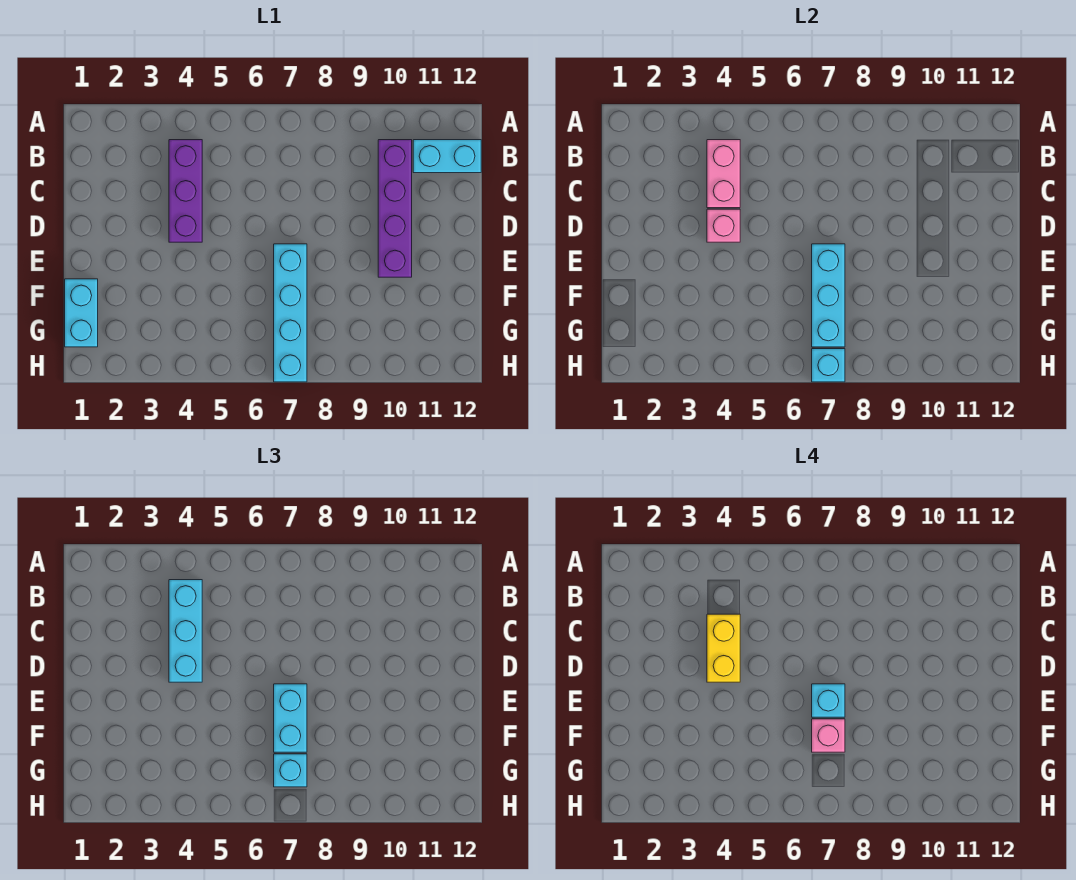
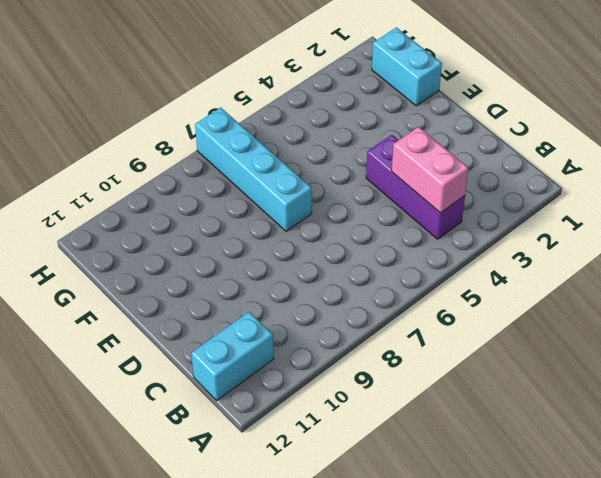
none -> purple brick B10:E10 level 1
none -> pink brick D4 level 2
none -> cyan brick E7:G7 level 2

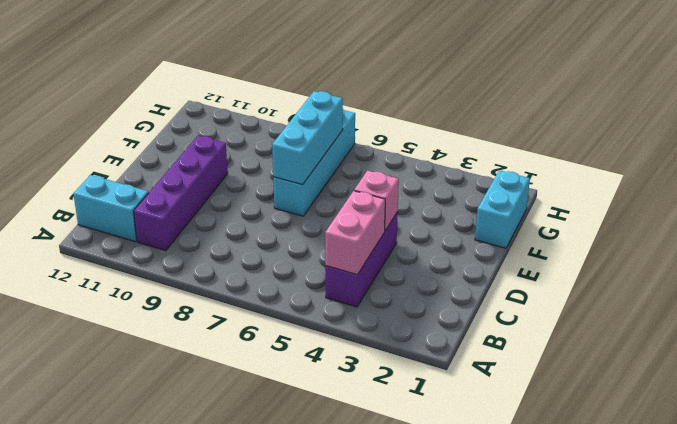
none -> cyan brick H7 level 2
none -> cyan brick B4:D4 level 3
none -> cyan brick E7:F7 level 3

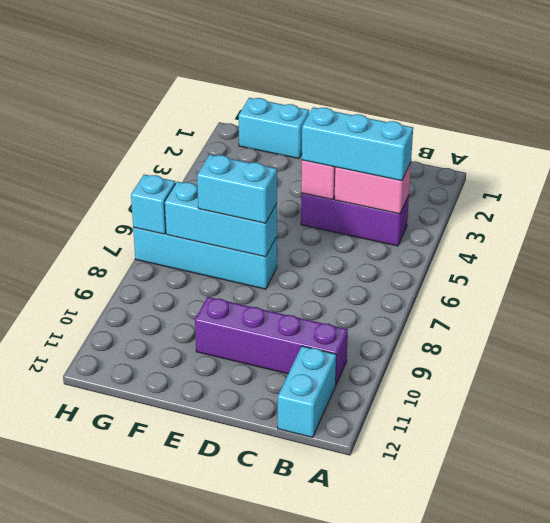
none -> cyan brick G7 level 3
none -> yellow brick C4:D4 level 4
none -> cyan brick E7 level 4

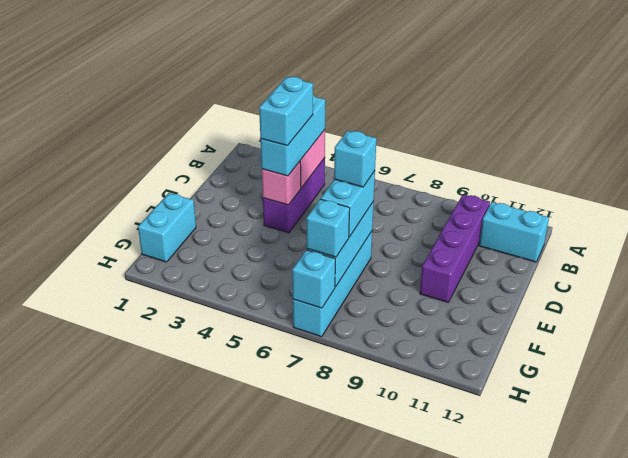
cyan brick C4:D4 level 4 -> yellow brick C4:D4 level 4
none -> pink brick F7 level 4

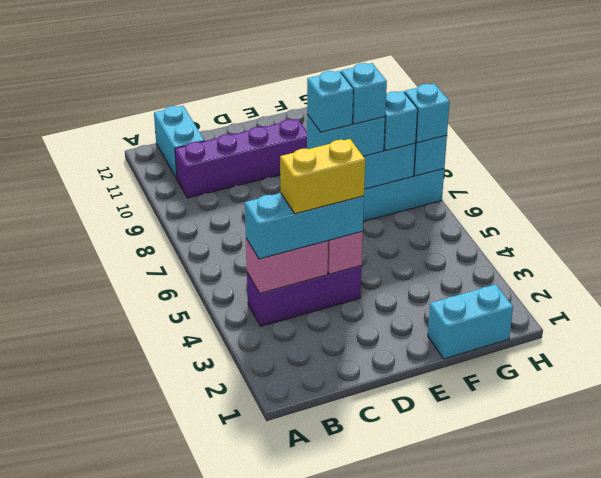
cyan brick F7 level 4 -> pink brick F7 level 4
cyan brick H7 level 3 -> none

